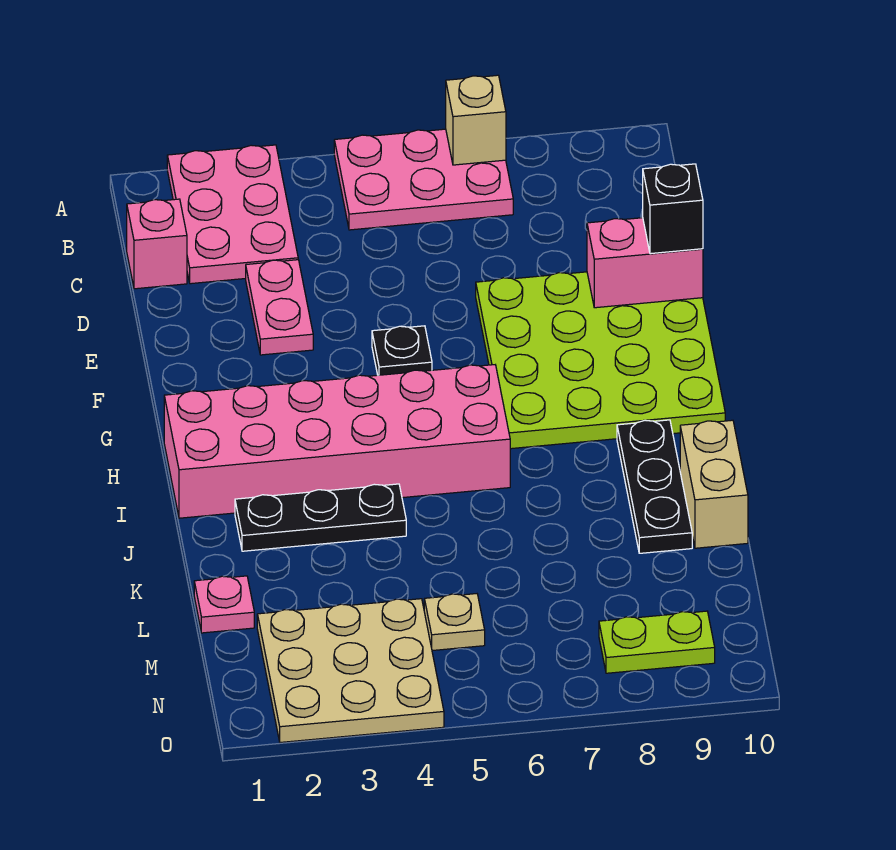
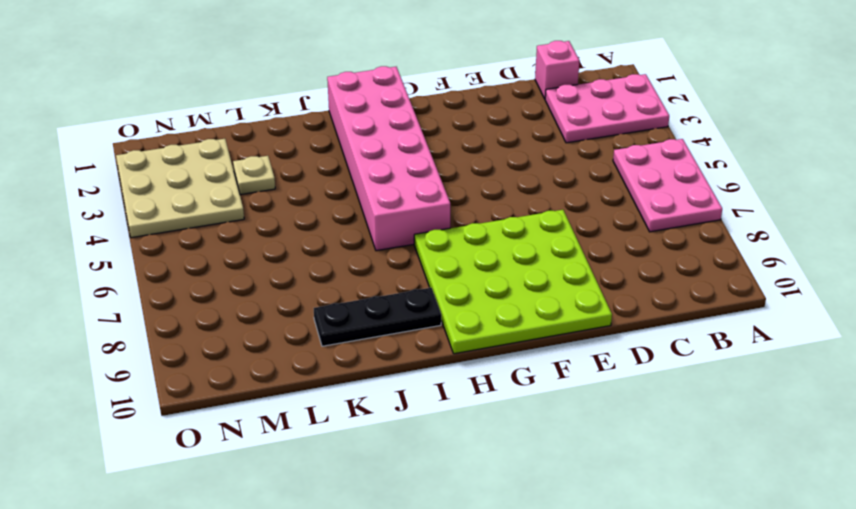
tan plate L3 level 1 -> tan plate M5 level 1
none -> pink plate D3:E3 level 1
none -> black plate F5 level 1
none -> black plate J2:J4 level 1

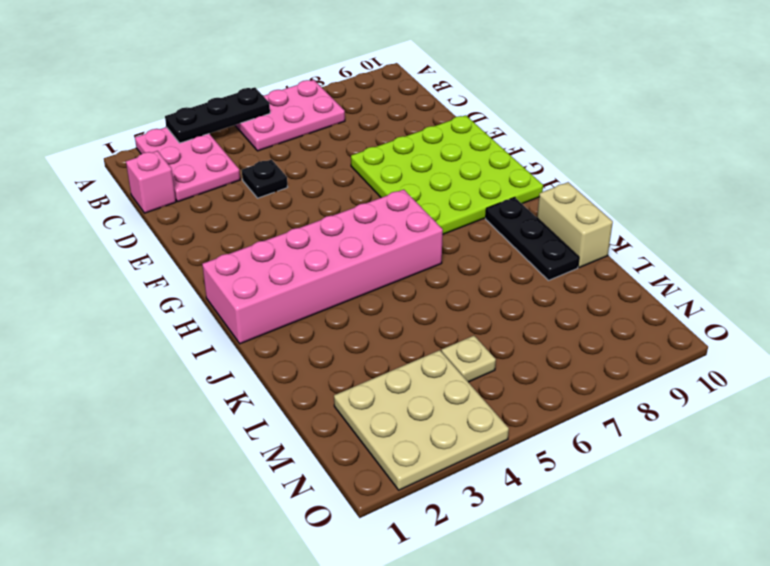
black plate A3:A5 level 2 -> black plate J2:J4 level 1
black plate D4 level 1 -> black plate F5 level 1
none -> pink plate D3:E3 level 1
none -> pink plate L1 level 1
none -> lime plate N8:N9 level 1

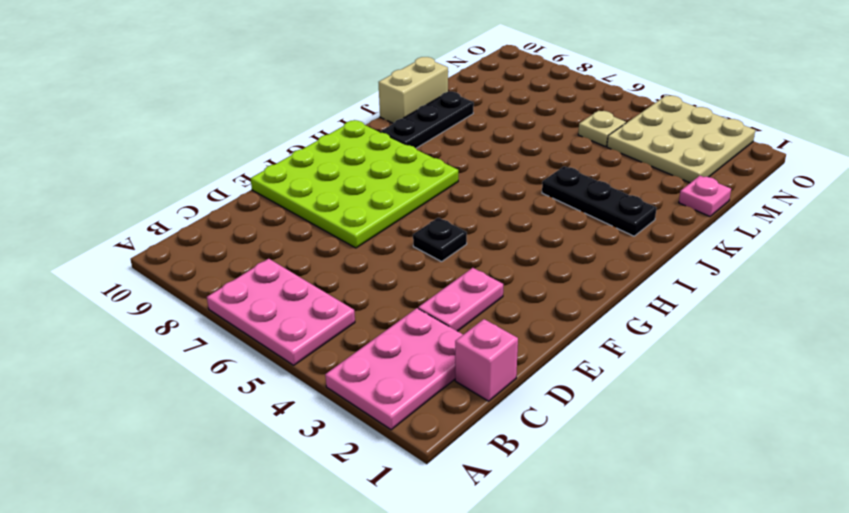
none -> pink brick H1:I6 level 1
none -> lime plate N8:N9 level 1
none -> tan brick A7 level 2

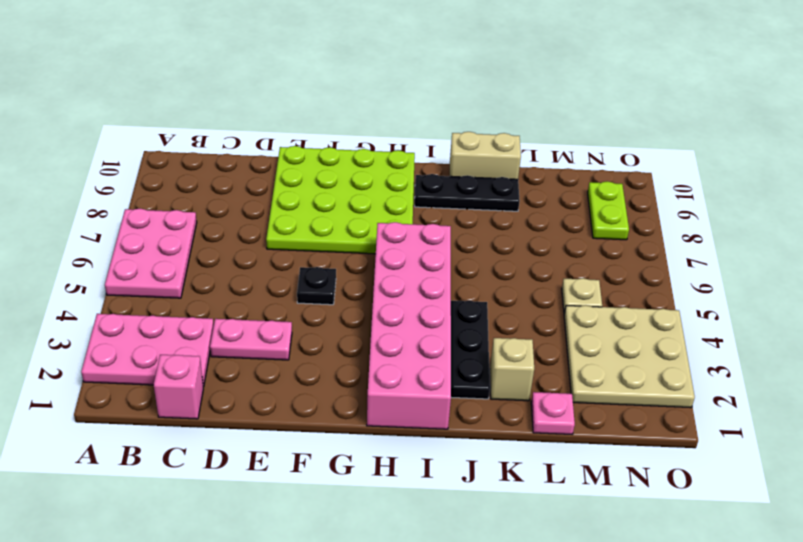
tan brick K2 level 1 -> tan brick A7 level 2
none -> pink brick E9:E10 level 2
none -> black brick E10 level 3

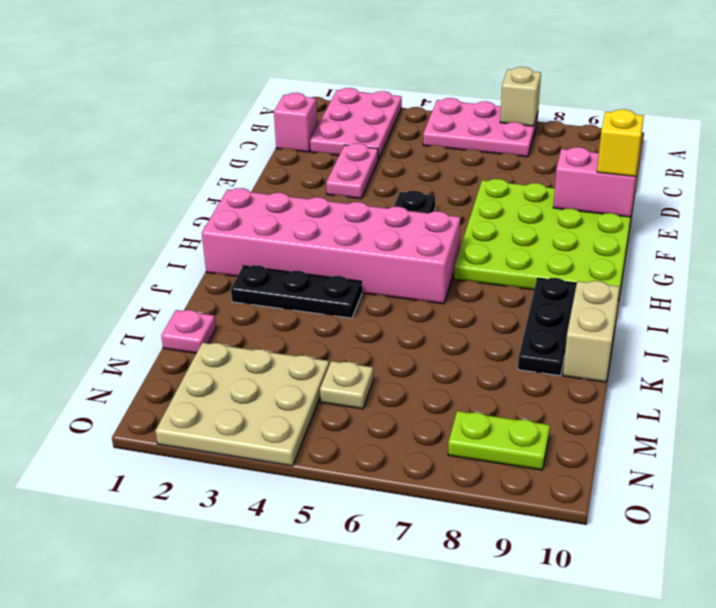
yellow brick E10 level 3 -> black brick E10 level 3

